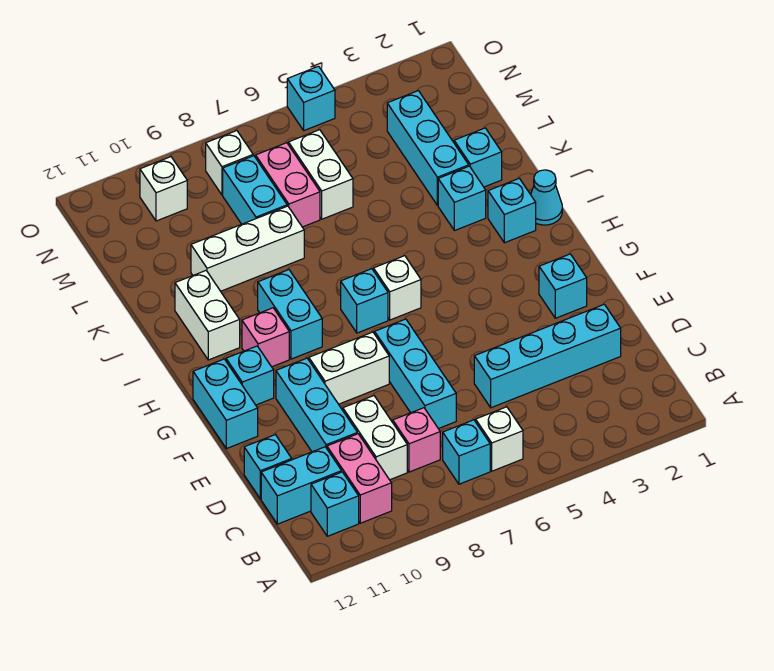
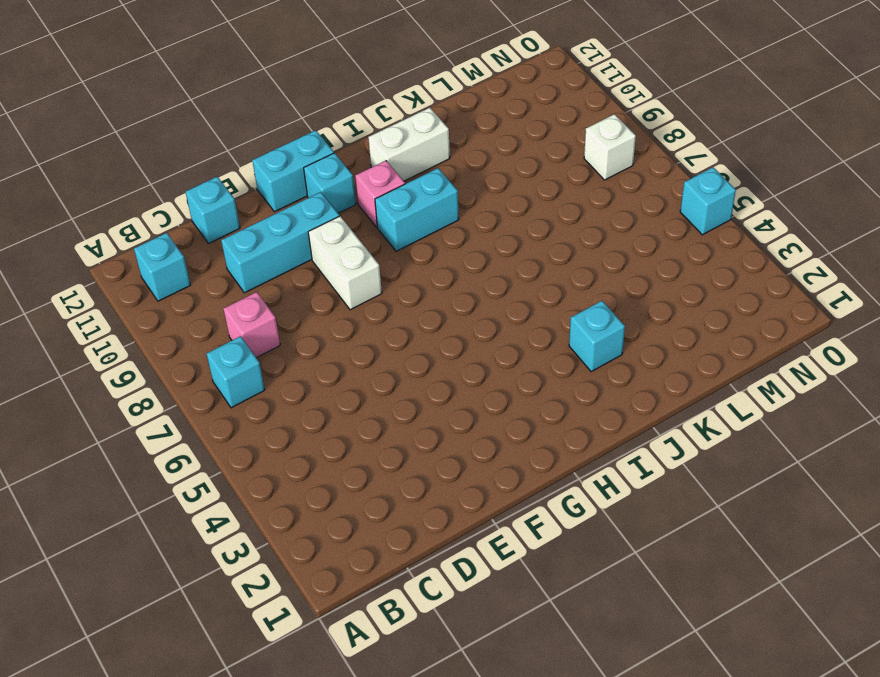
none -> white brick B6 level 1
none -> pink brick B10:C10 level 1
none -> white brick C9:D9 level 1
none -> cyan brick C11:C12 level 1

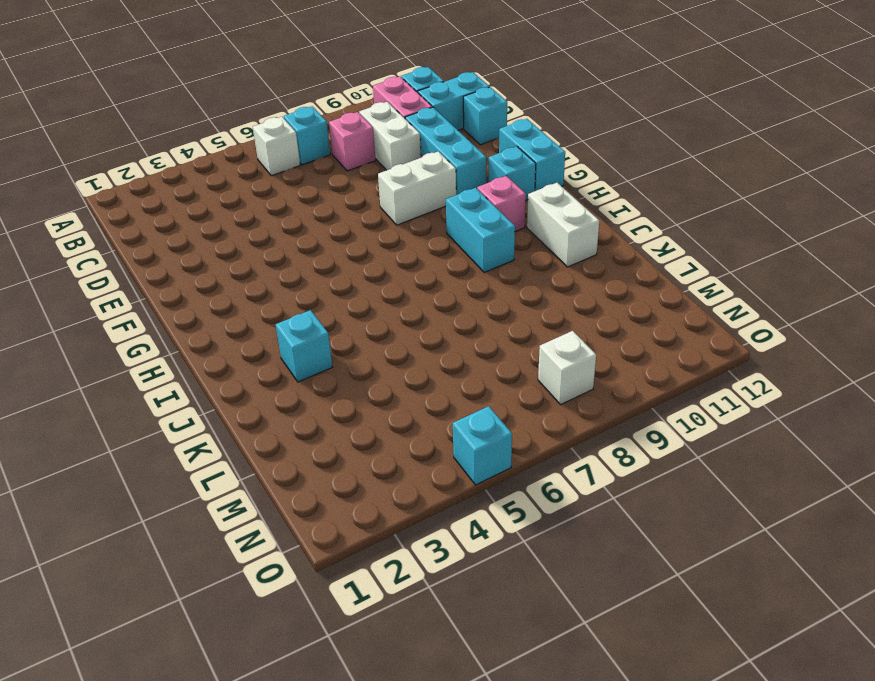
none -> cyan brick D2:D5 level 1
none -> cyan brick D7:F7 level 1
none -> cyan brick F2 level 1
none -> white brick H6 level 1

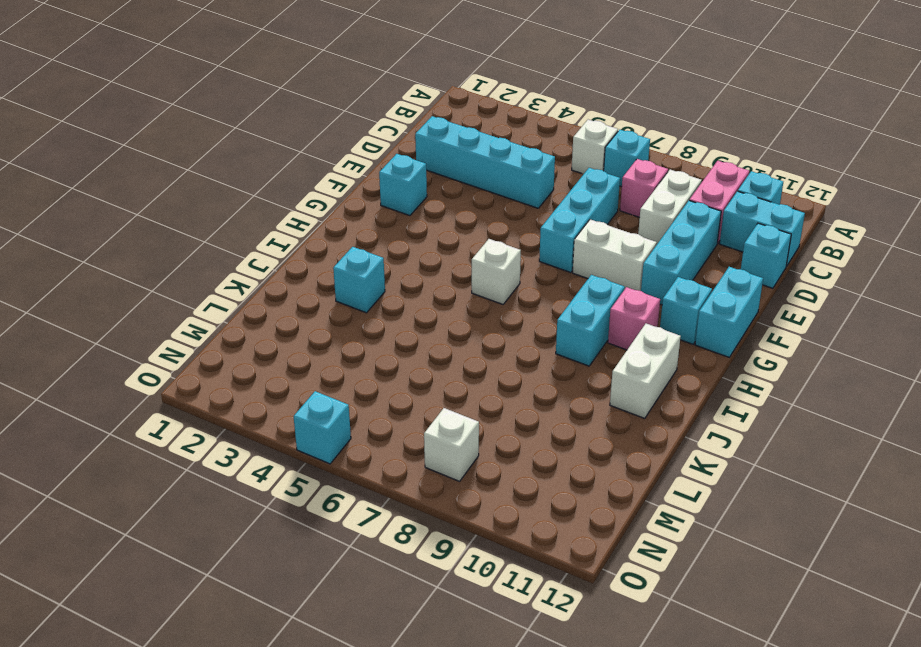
none -> cyan brick H7 level 1
none -> cyan cone I1 level 1
none -> cyan brick I2 level 1
none -> cyan brick K2 level 1

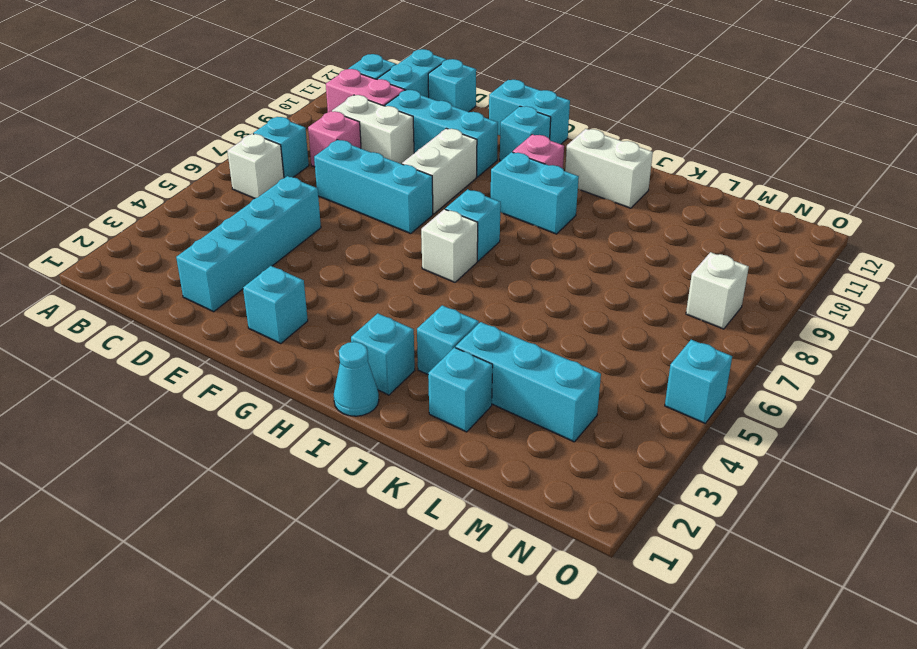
none -> white brick K8:K10 level 1
none -> white brick L6:M6 level 1
none -> pink brick L7:M7 level 1
none -> cyan brick L8:M8 level 1

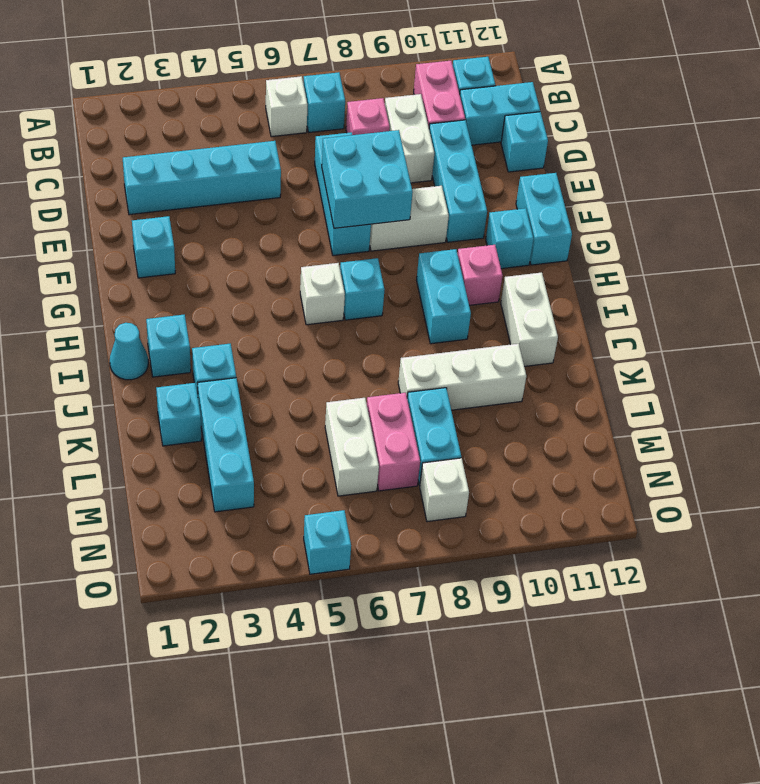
cyan brick E7:F8 level 2 -> none
none -> white brick N10 level 1

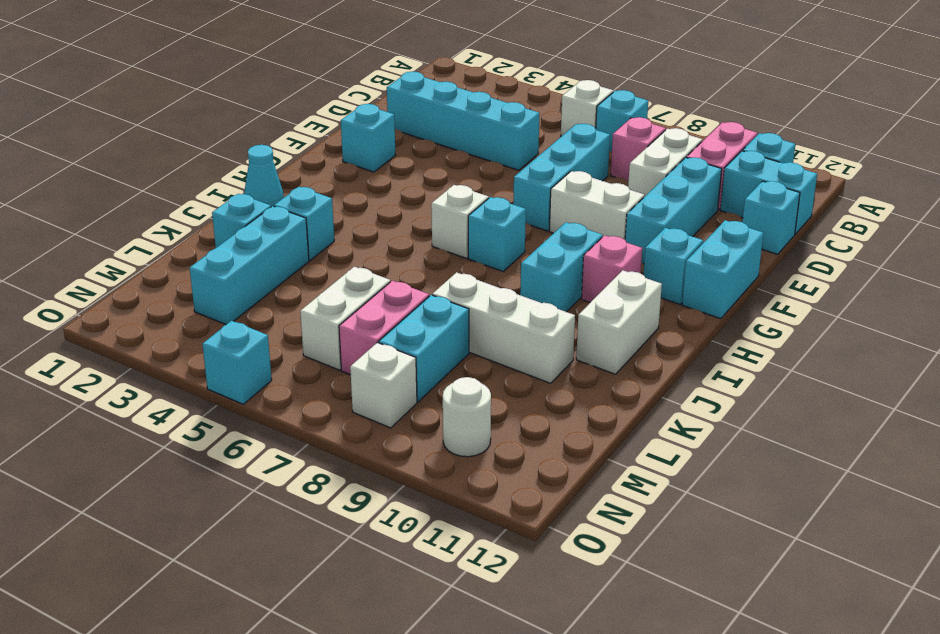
white round brick N10 level 1 -> white brick N10 level 1
none -> cyan brick I2 level 1

